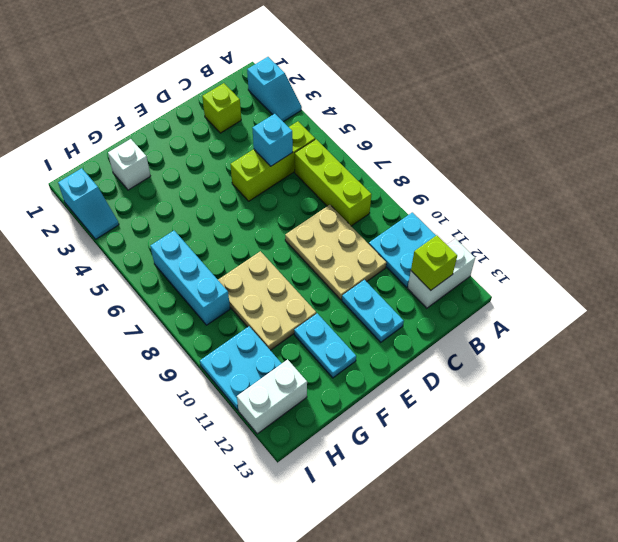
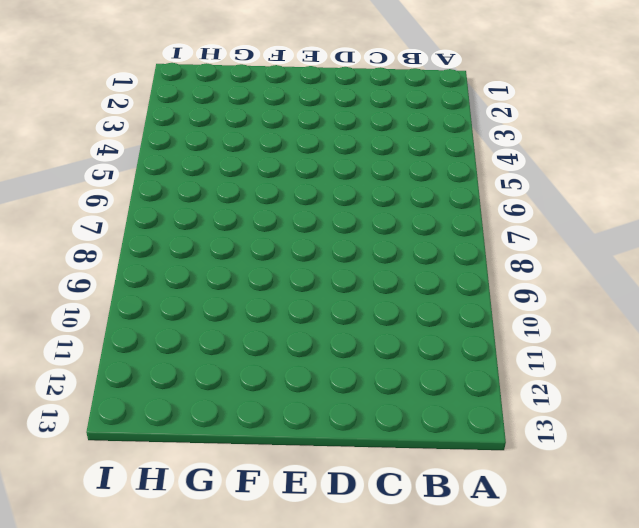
none -> cyan slope A2:A3 level 1 top 2
none -> cyan plate A10:B11 level 1
none -> white brick A12:B12 level 1

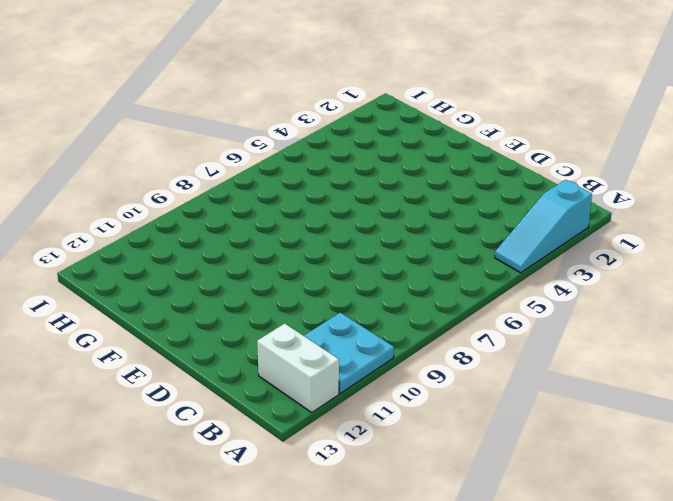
cyan slope A2:A4 level 1 top 2 -> cyan slope A2:A3 level 1 top 2
none -> lime brick B5:D5 level 1
none -> lime brick B6:B8 level 1
none -> lime brick C2 level 1

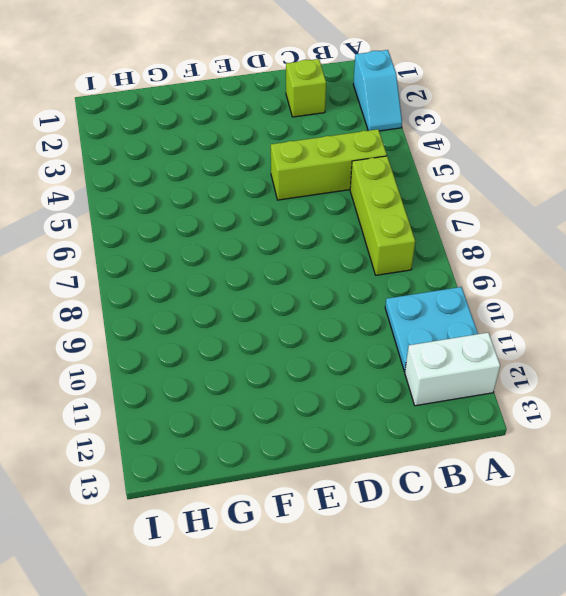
none -> tan plate C8:D10 level 1
none -> cyan plate D11:D12 level 1
none -> tan plate F8:G10 level 1

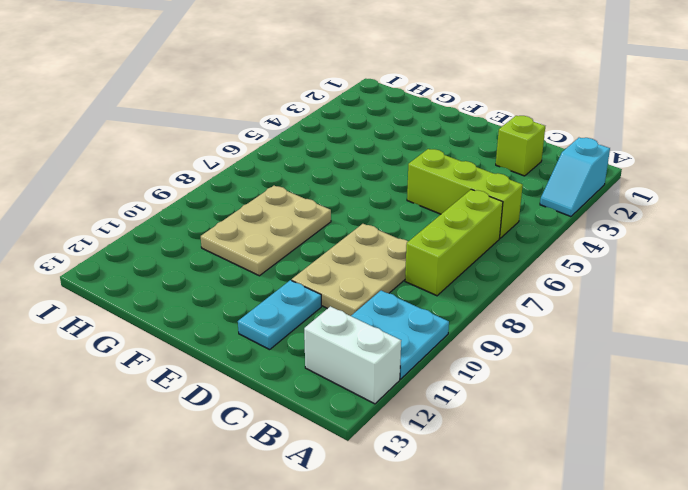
none -> cyan plate F11:F12 level 1
none -> white brick G2 level 1
none -> cyan brick H6:H8 level 1

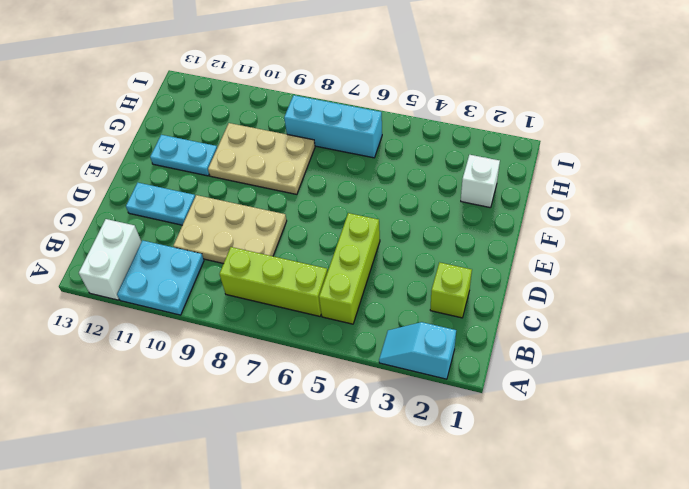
none -> cyan plate H10:I11 level 1
none -> white brick H12:I12 level 1
none -> cyan slope I2:I3 level 1 top 2

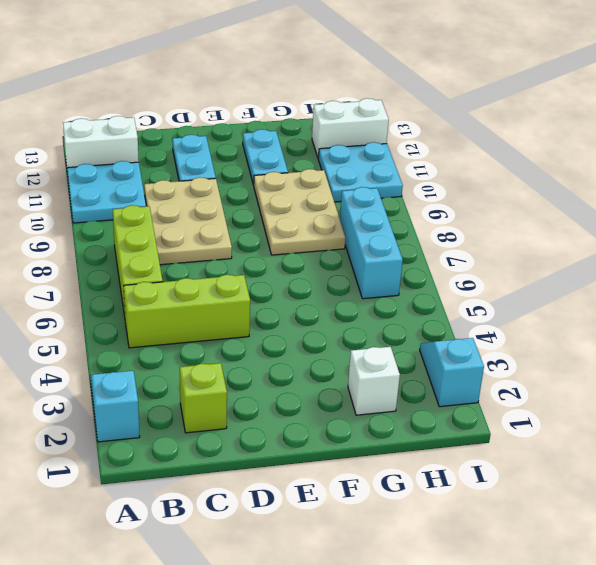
none -> lime brick B12 level 2
none -> cyan brick C5 level 2

